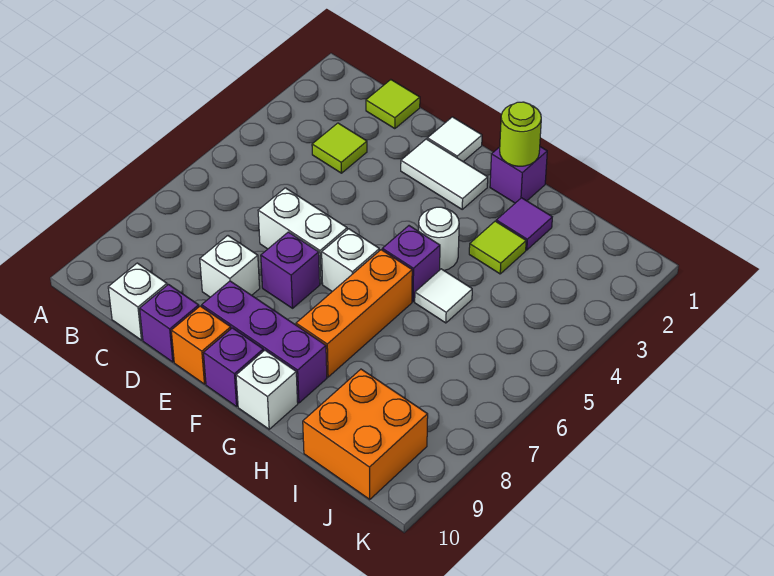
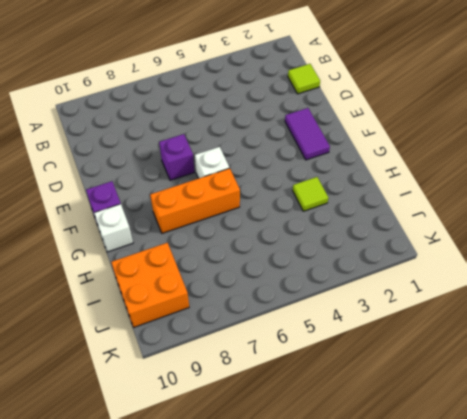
purple tile E2:F2 level 1 -> white tile E2:F2 level 1
none -> lime tile C3 level 1
none -> white brick C10 level 1
none -> white brick D6:E6 level 1

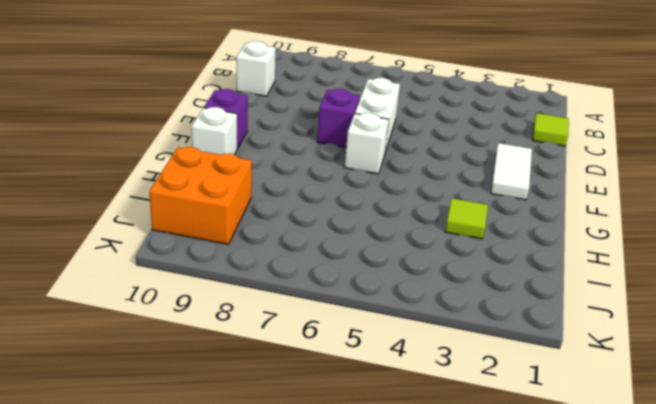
none -> lime tile C3 level 1
none -> white brick D8 level 1
none -> purple brick D10 level 1

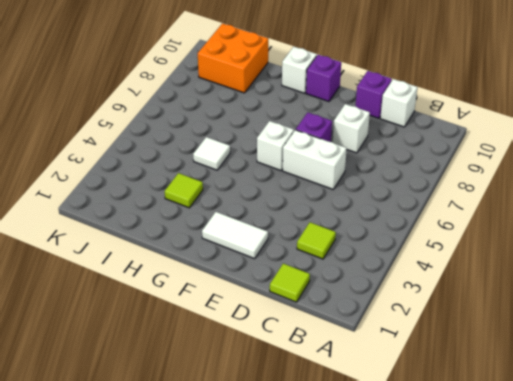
none -> white tile E1 level 1
none -> purple brick E9:G9 level 1
none -> orange brick E10 level 1

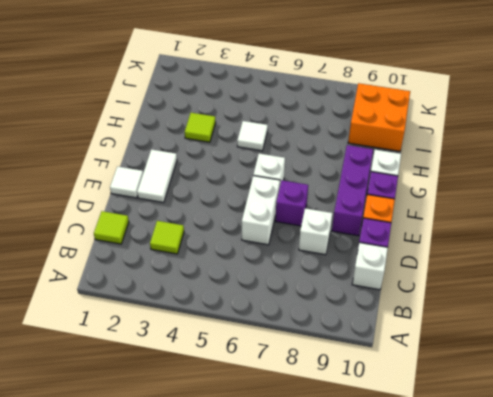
none -> purple brick G1 level 1
none -> white round brick G4 level 1
none -> purple brick G5 level 1

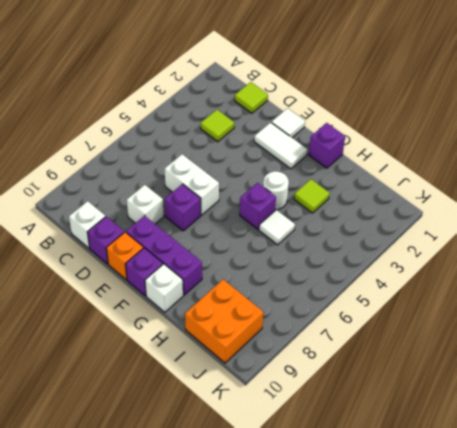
none -> white brick F6 level 1
none -> orange brick G6:G8 level 1
none -> purple tile H2 level 1

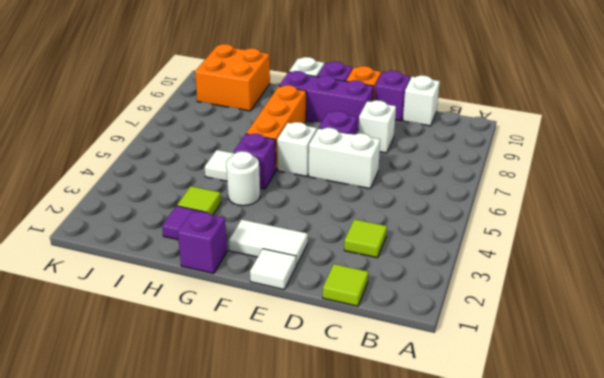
none -> lime round brick G1 level 2

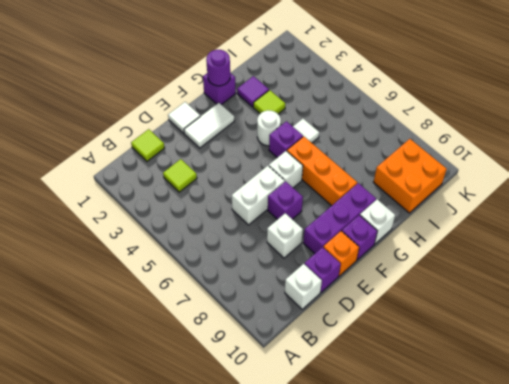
purple round brick G1 level 2 -> lime round brick G1 level 2

